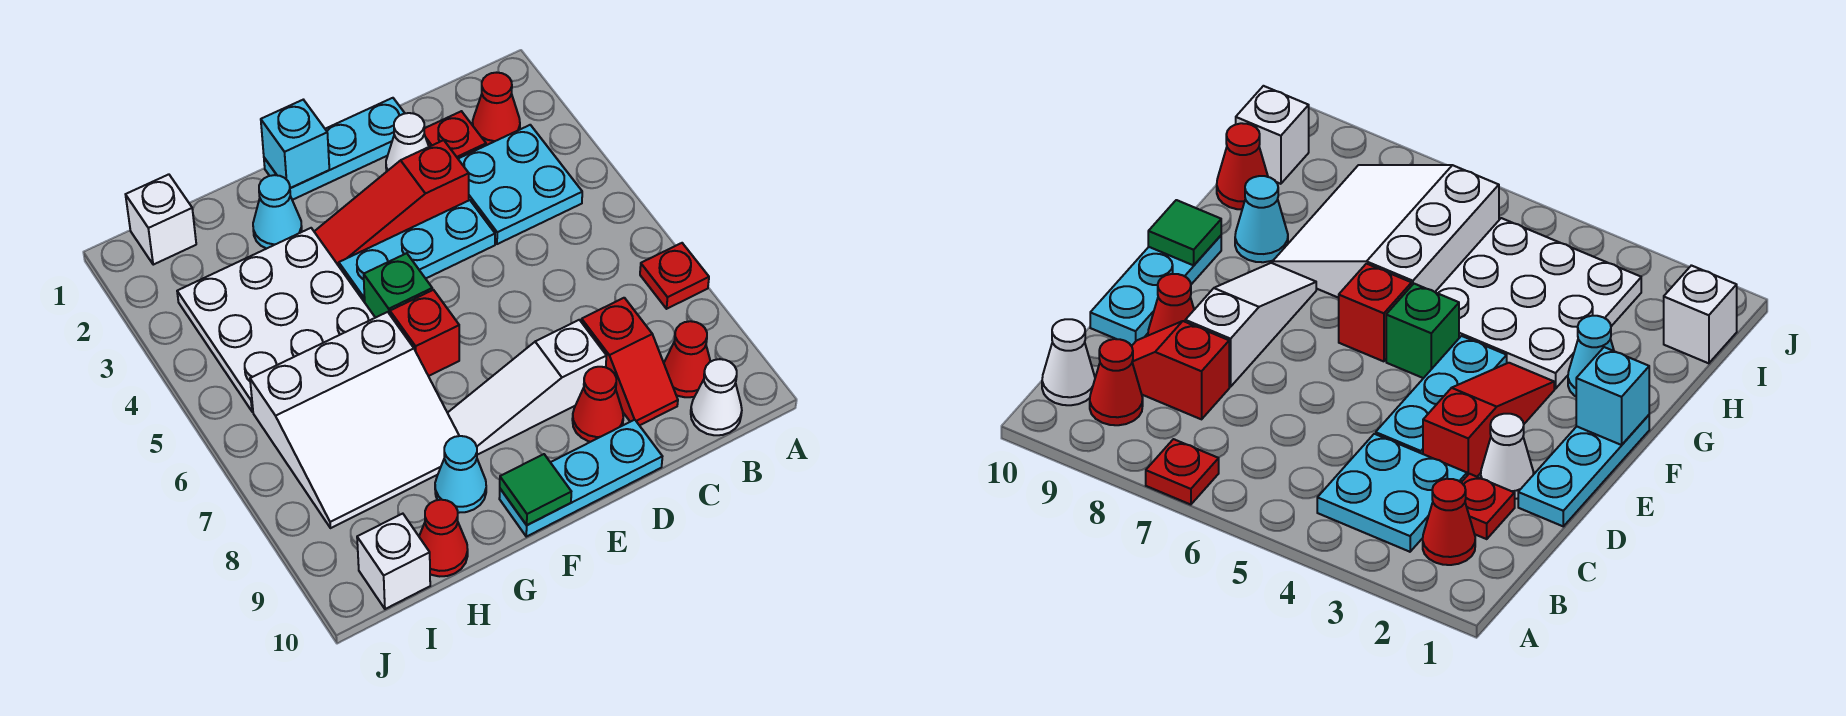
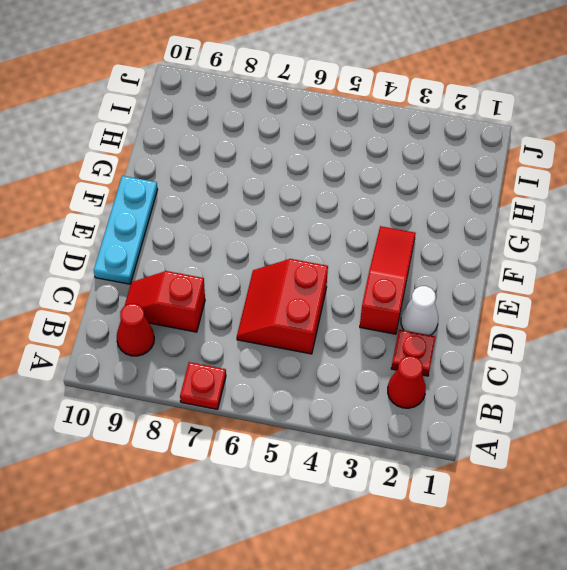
red slope C5:D6 level 1 top 5 -> none
none -> cyan plate B3:C4 level 1
none -> white cone B10 level 1
none -> cyan plate D1:F1 level 1

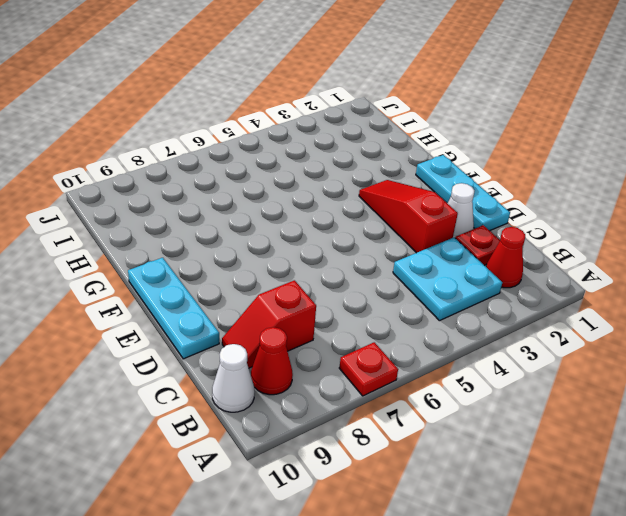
none -> cyan plate D4:F4 level 1
none -> white slope D8:F8 level 1 top D
none -> red cone D9 level 1

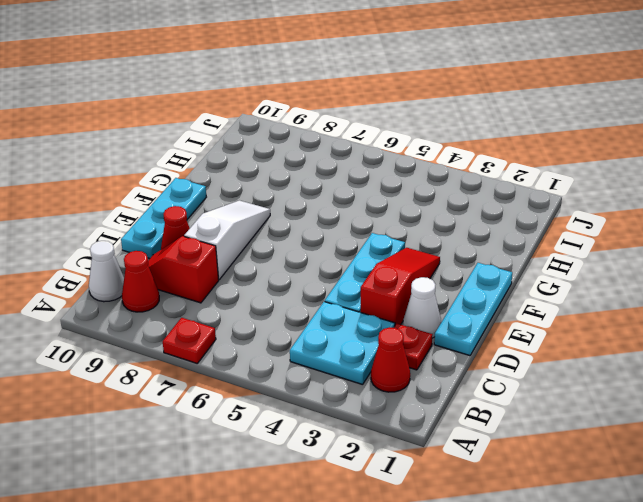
none -> green brick F5 level 1
none -> red brick F6 level 1
none -> cyan cone G2 level 1

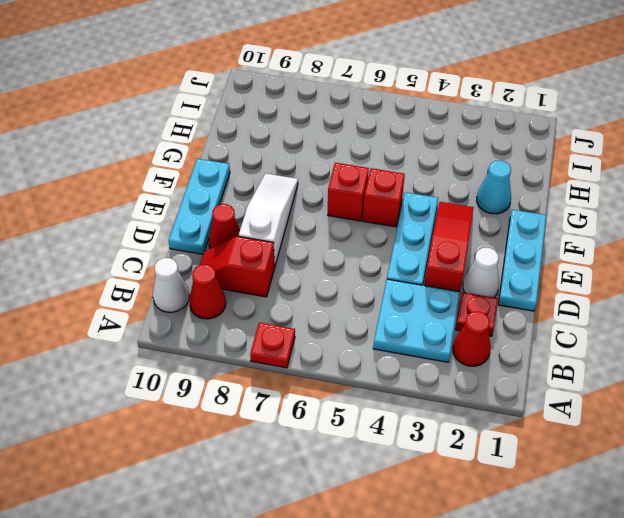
red brick F5 level 1 -> green brick F5 level 1
none -> white plate G3:I5 level 1
none -> white slope G6:I8 level 1 top 6
none -> cyan cone G9 level 1

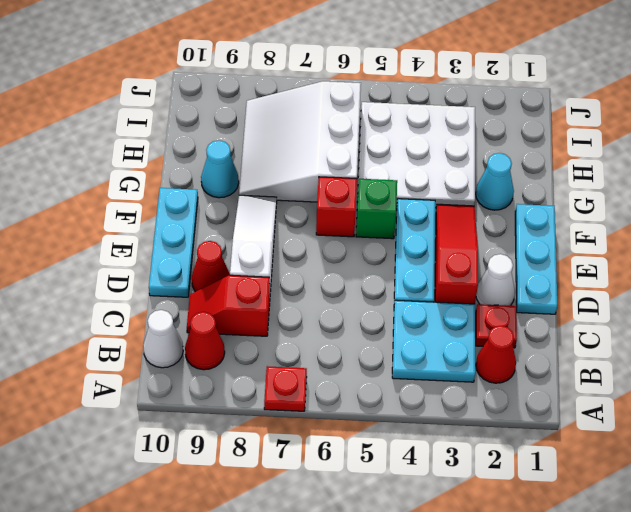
none -> red cone H10 level 1
none -> white brick I1 level 1
none -> white brick I10 level 1

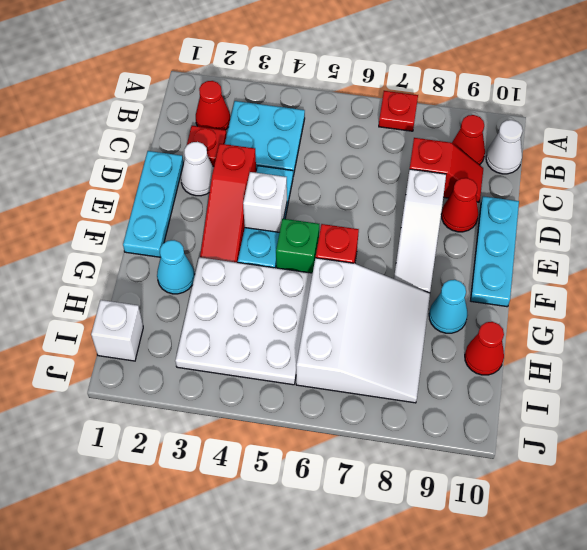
white brick E4 level 2 -> white brick I10 level 1
none -> cyan brick F1 level 2
none -> green tile F10 level 2

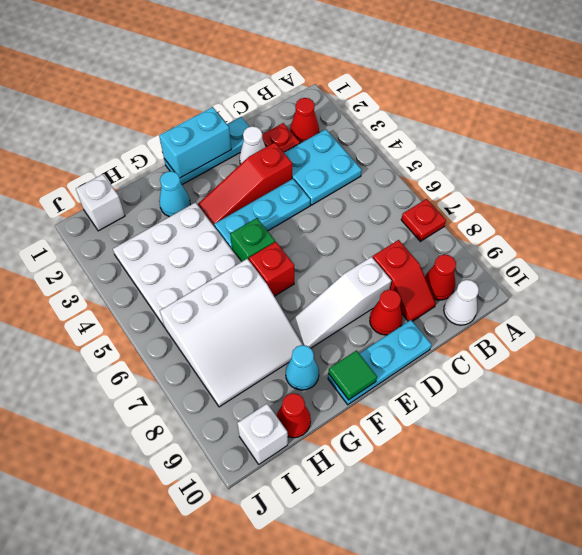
cyan brick E1:F1 level 2 -> cyan brick F1 level 2

